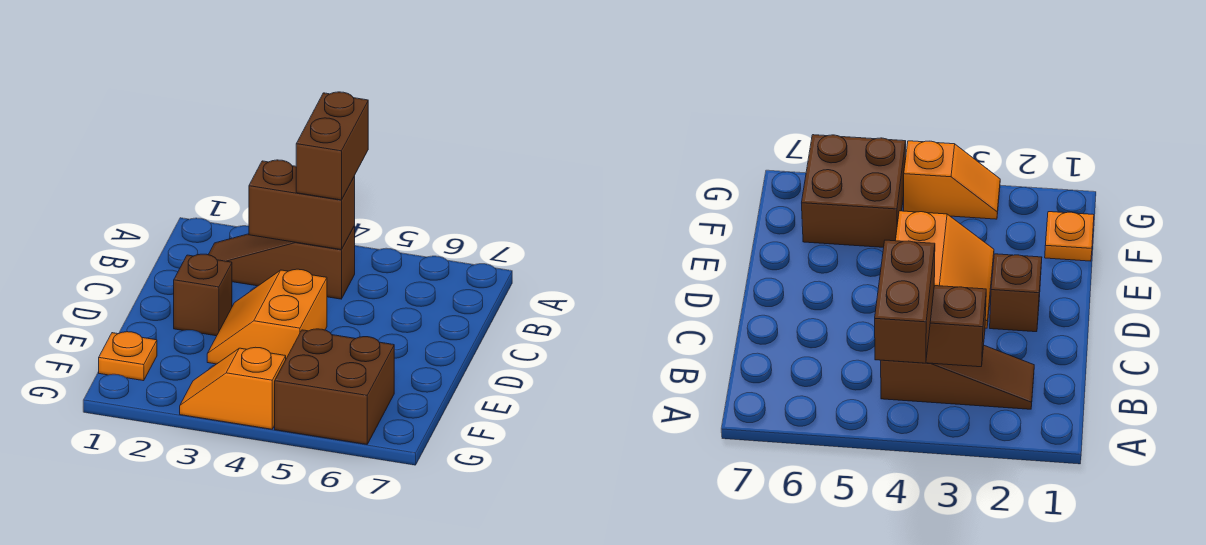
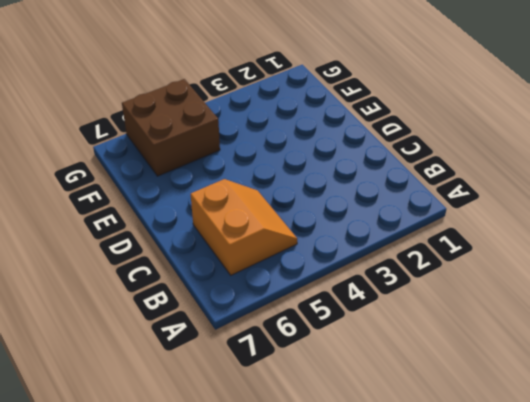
orange slope B5:C6 level 1 top 6 -> orange slope D3:E4 level 1 top 4
none -> brown slope B2:B4 level 1 top 4
none -> brown brick D2 level 1

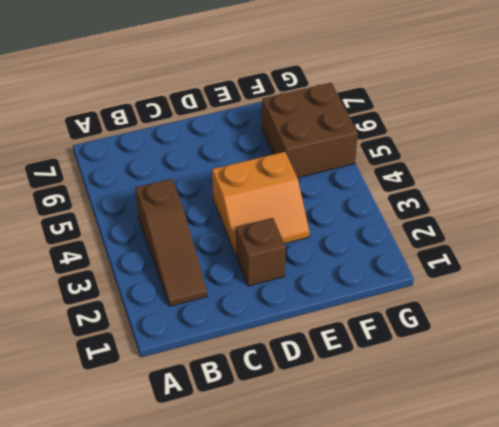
none -> orange plate F1 level 1
none -> orange slope G3:G4 level 1 top 4

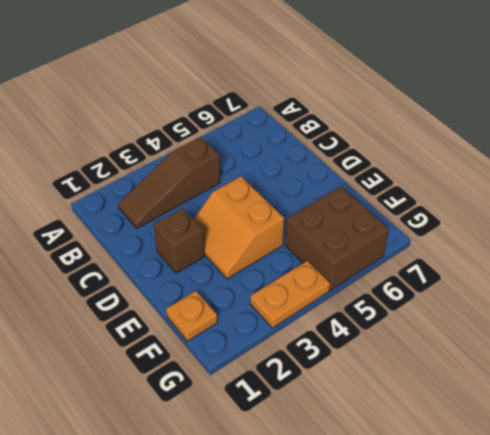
orange plate G3:G4 level 1 -> orange slope G3:G4 level 1 top 4
none -> brown brick B3:B4 level 2
none -> brown brick A4:B4 level 3

